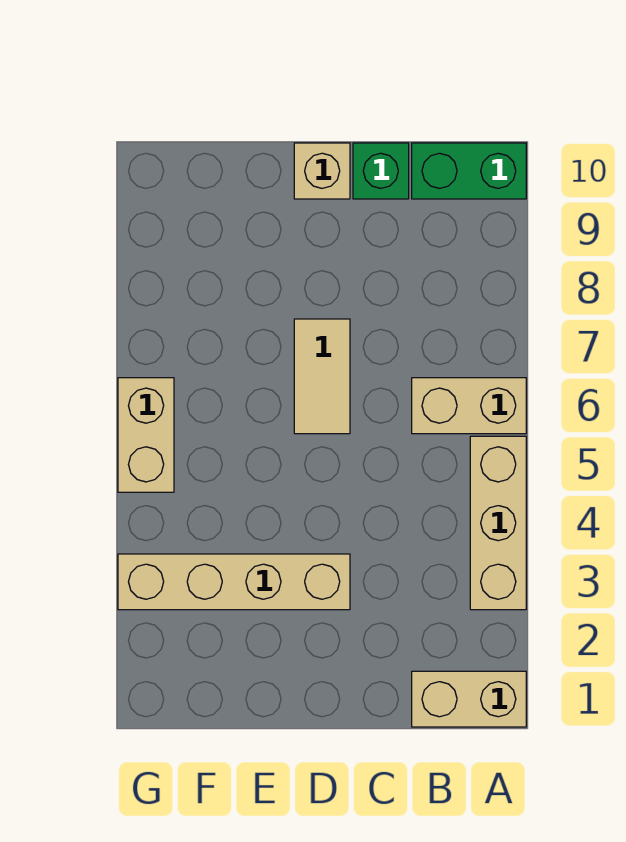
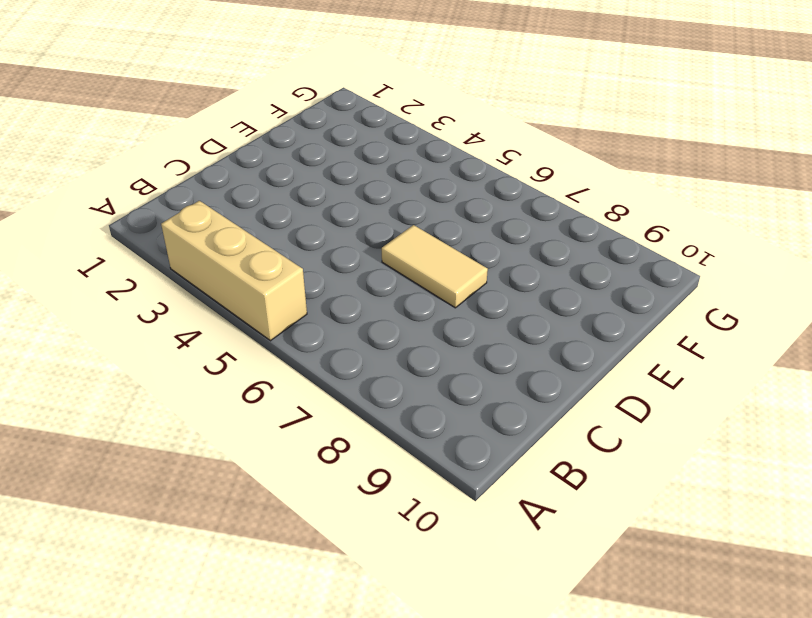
none -> tan brick A1:B1 level 1
none -> tan brick A6:B6 level 1

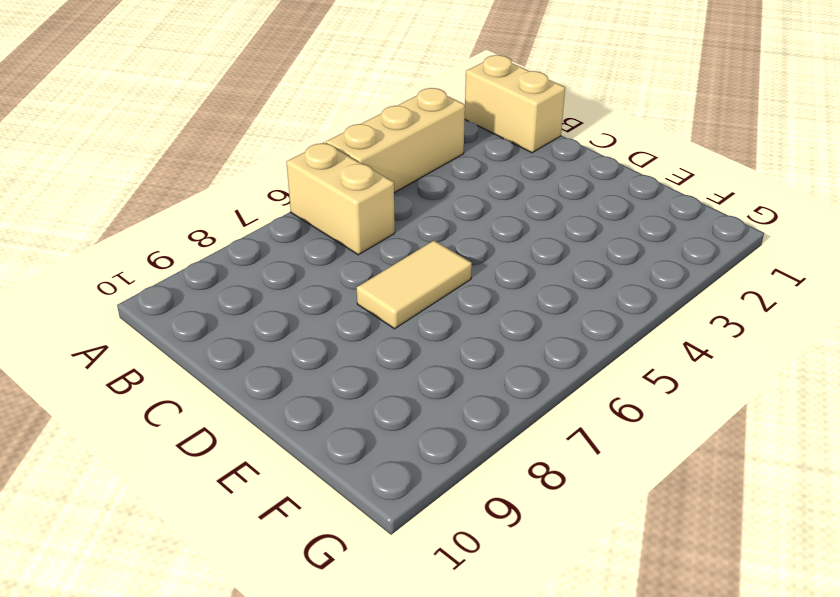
none -> green brick A10:B10 level 1
none -> green brick C10 level 1

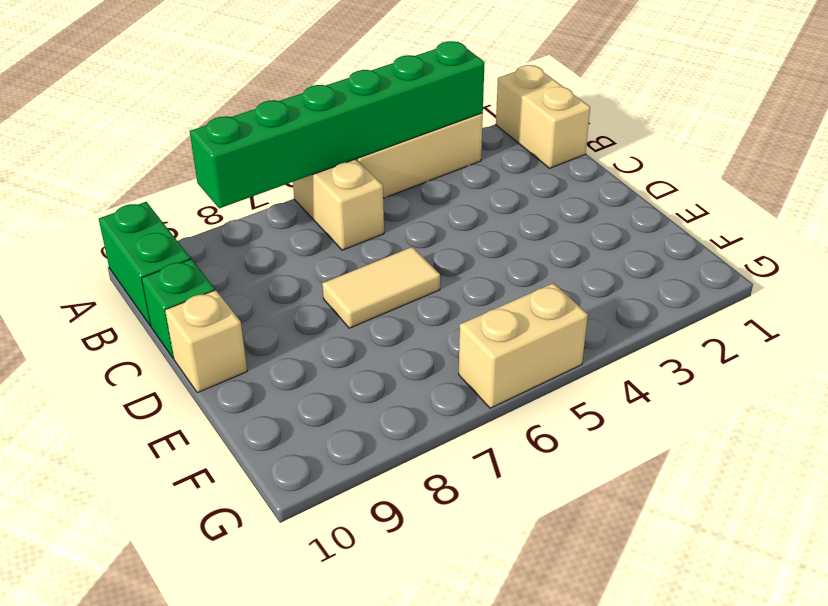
green brick A3:A8 level 2 -> none
none -> tan brick D3:G3 level 1

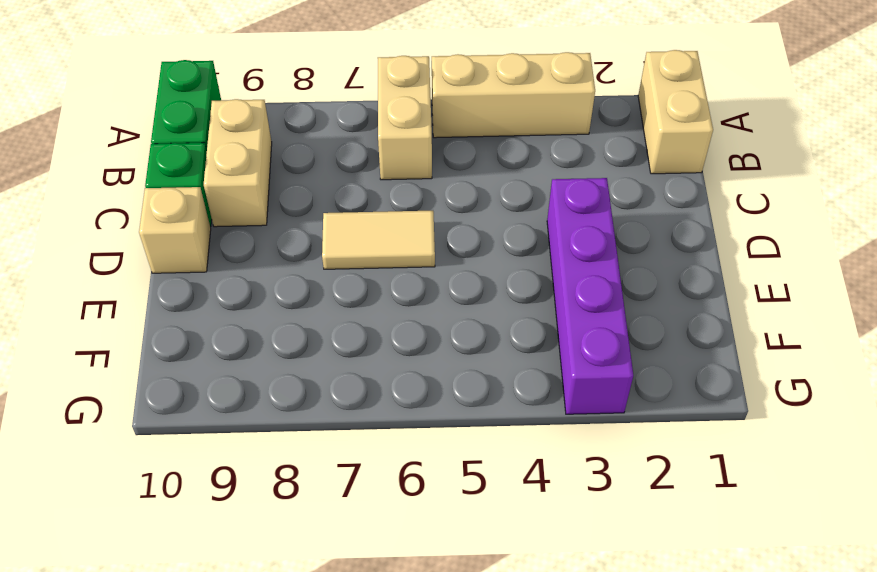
tan brick B9:C9 level 1 -> tan brick G5:G6 level 1
purple brick D3:G3 level 1 -> tan brick D3:G3 level 1

